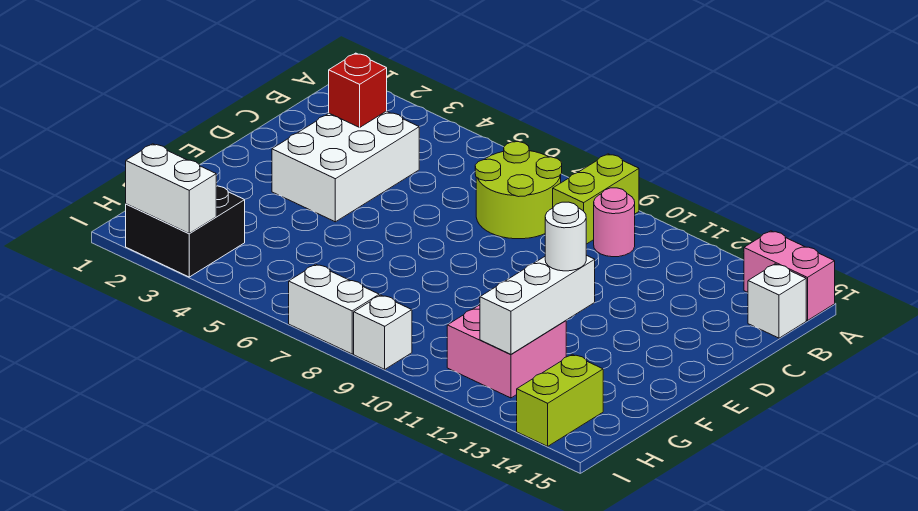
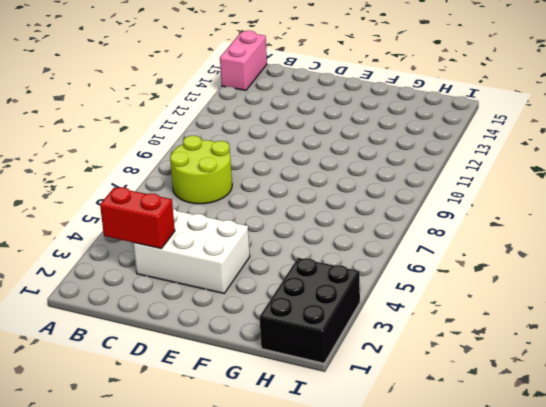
red brick B3:C3 level 2 -> red brick C3 level 2
black brick H1:I3 level 1 -> black brick H2:I3 level 1
none -> lime brick A9:B9 level 1
none -> pink round brick B10 level 1
none -> white brick B15 level 1

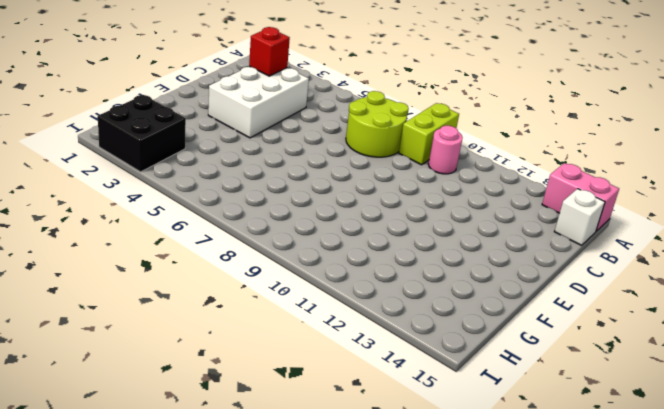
none -> pink brick G11:H12 level 1
none -> lime brick H14:I14 level 1
none -> white brick I7:I8 level 1

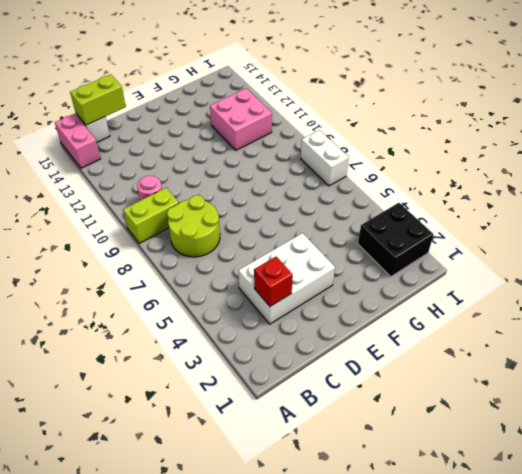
lime brick B15:C15 level 2 -> lime brick H14:I14 level 1
none -> white brick I9 level 1
none -> white brick F12:H12 level 2
none -> white brick I2:I3 level 2

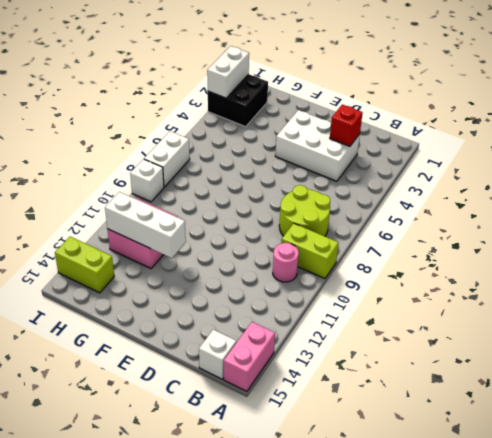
none -> white round brick F12 level 3

